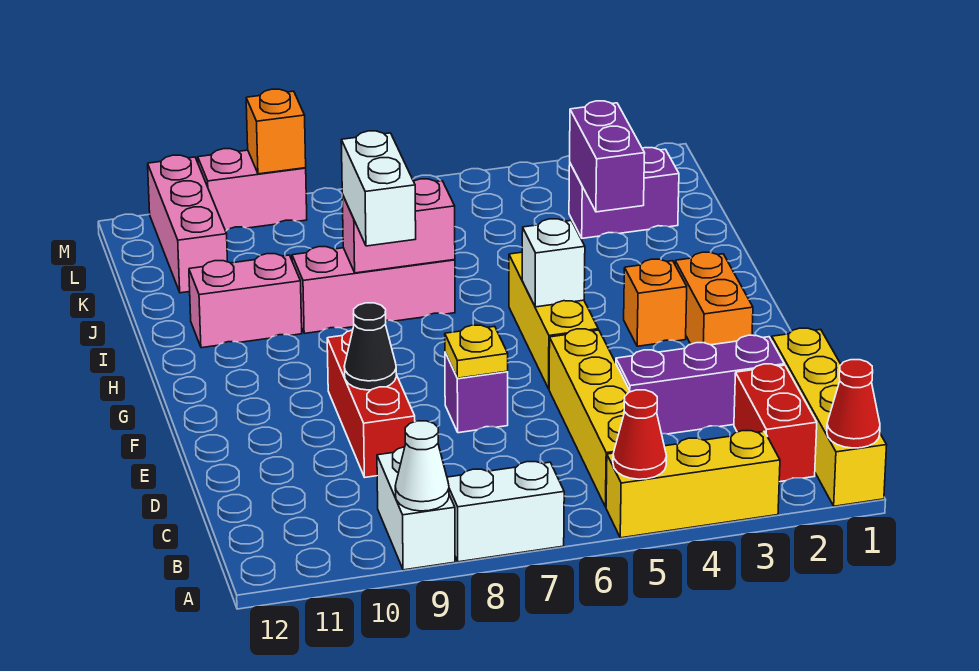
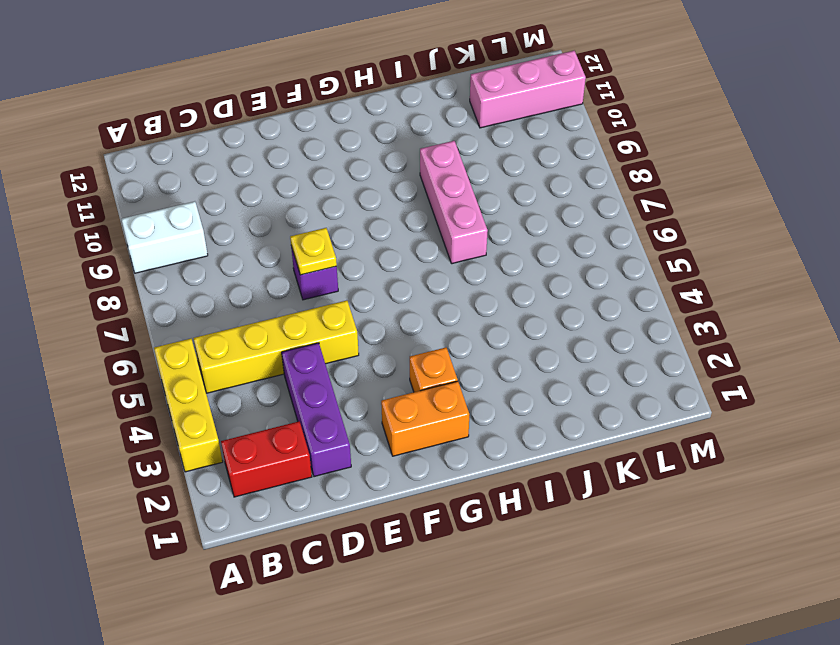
none -> yellow brick A1:D1 level 1
none -> white brick A7:A8 level 1
none -> red brick D9:F9 level 1

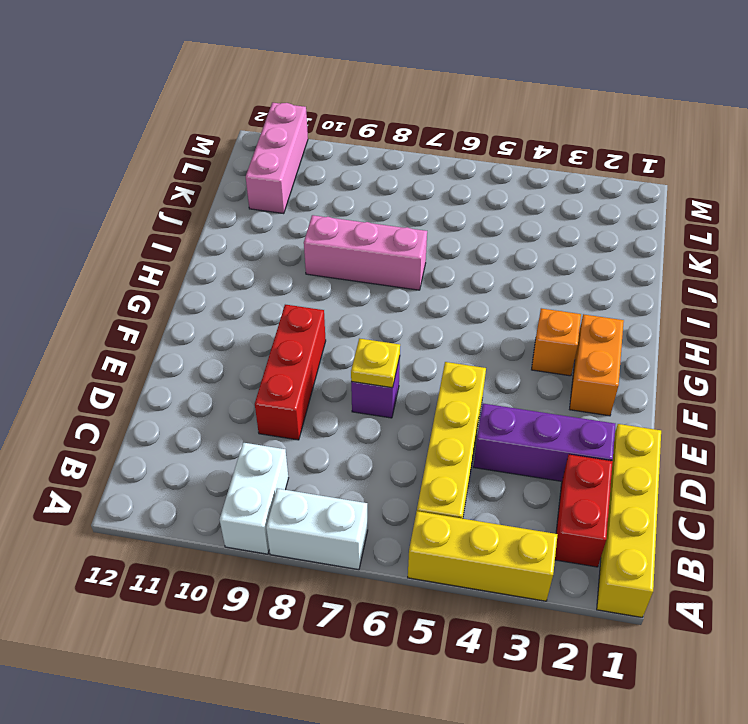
none -> yellow brick F5:H5 level 1
none -> pink brick I10:I11 level 1
none -> purple brick K2:K3 level 1

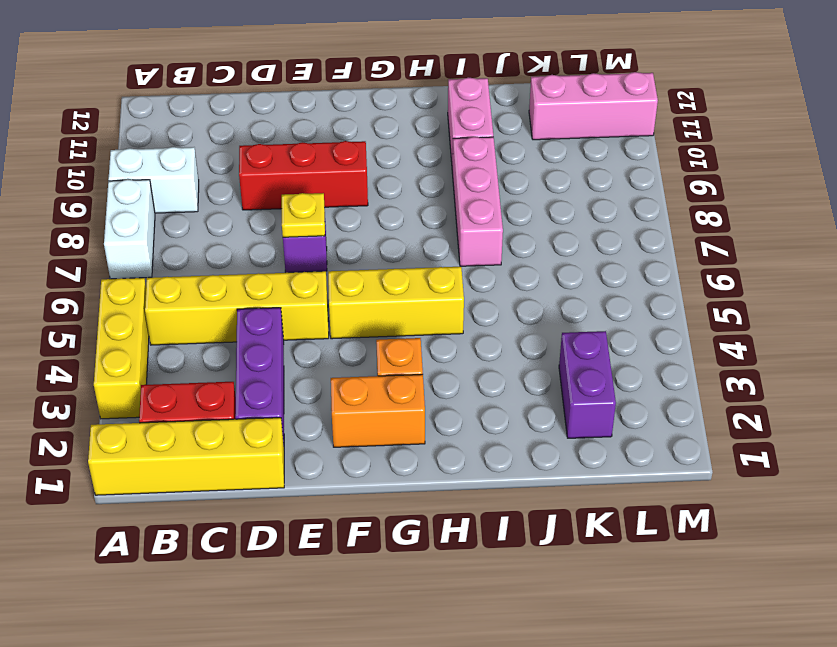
none -> pink brick M9:M10 level 1
none -> red cone A1 level 2
none -> red cone A5 level 2

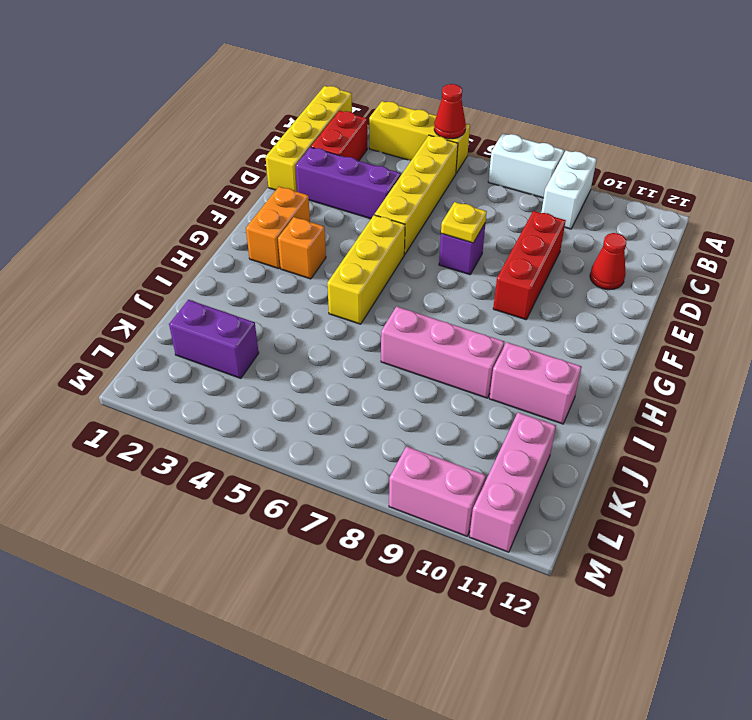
red cone D11 level 1 -> red cone A1 level 2
none -> white cone A9 level 2
none -> black cone E9 level 2
none -> white brick G5 level 2

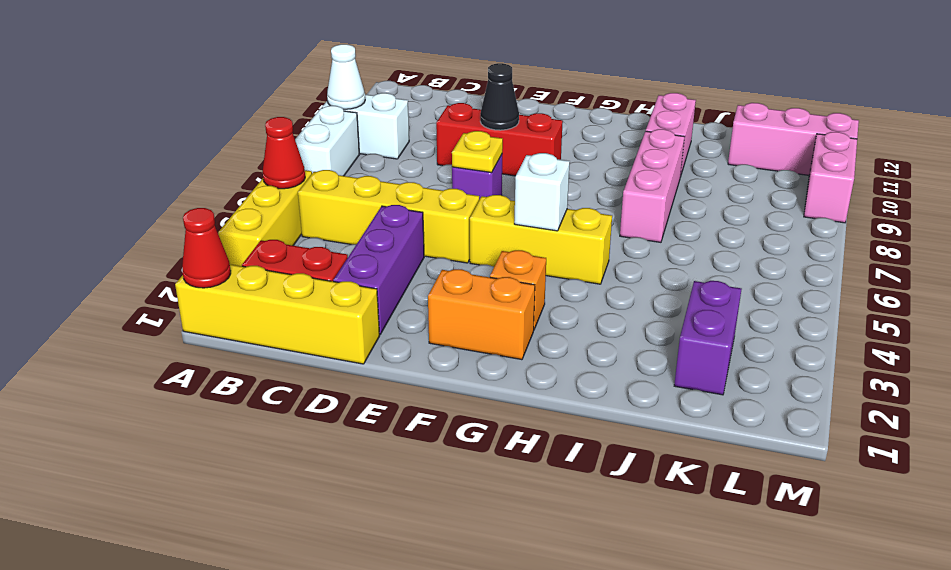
none -> pink brick I7:I8 level 2
none -> purple brick J3:K3 level 2
none -> orange brick M9 level 2

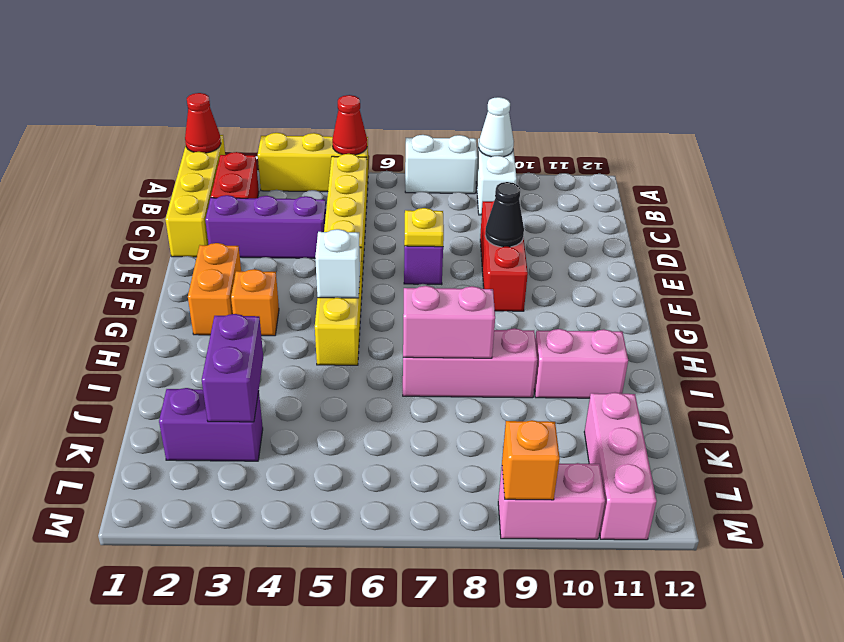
none -> white brick H8:I8 level 3

